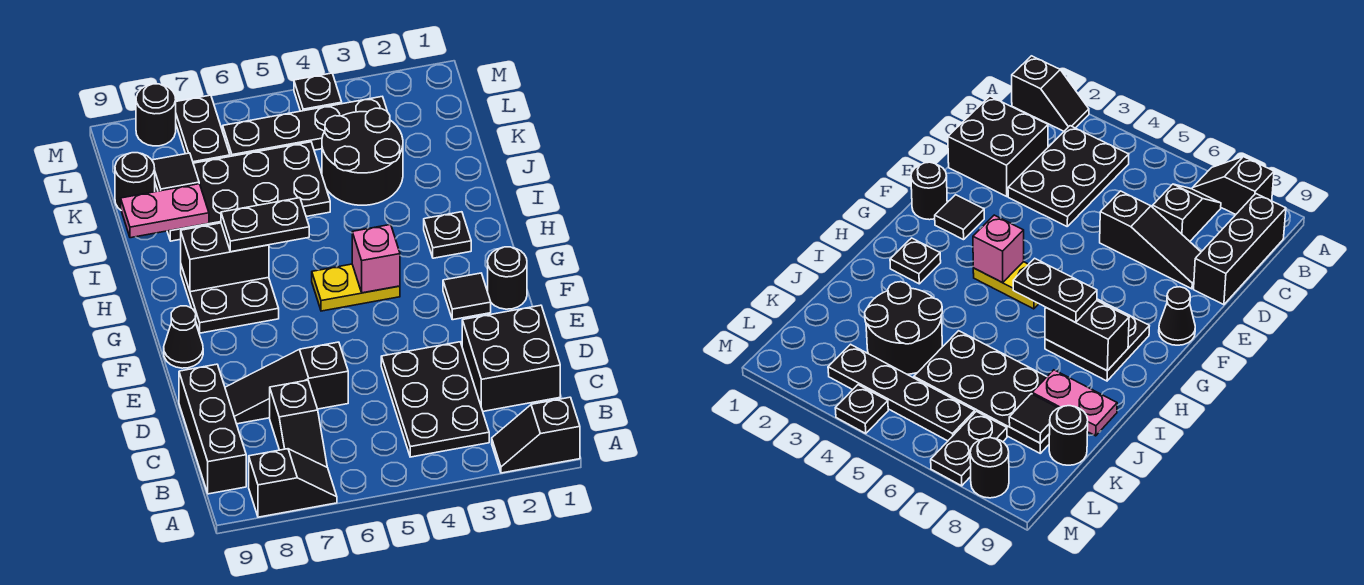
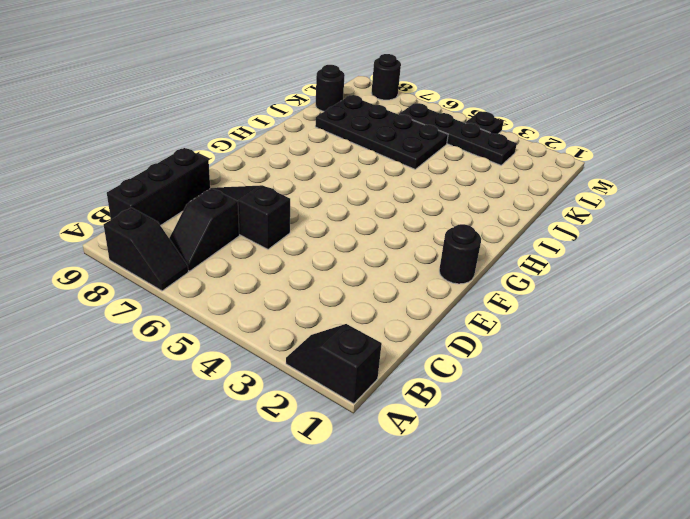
none -> black plate B3:D4 level 1
none -> black brick C1:D2 level 1
none -> black tile F2 level 1

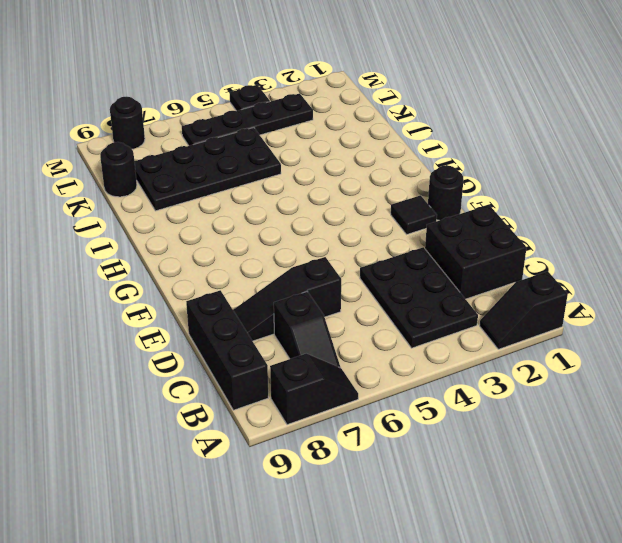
none -> black cone F9 level 1
none -> yellow plate G4:G5 level 1
none -> black plate G7:H8 level 1

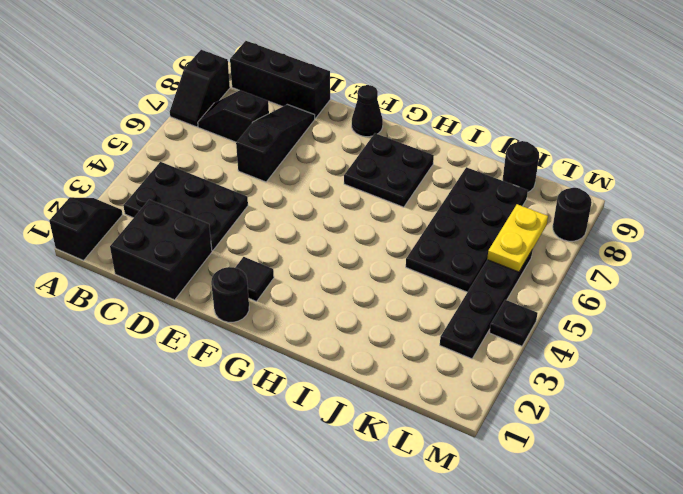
yellow plate L6:L7 level 2 -> yellow plate G4:G5 level 1
none -> black plate H2 level 1
none -> black round brick J3:K4 level 1
none -> black plate L7:M7 level 1

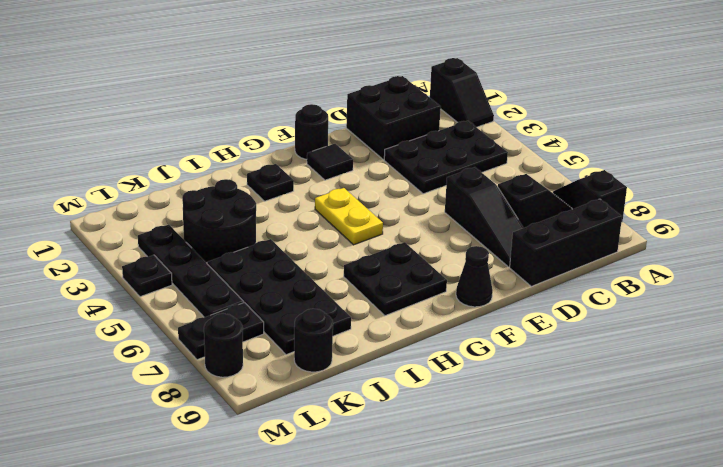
none -> pink brick G4 level 2
none -> black brick H7:H8 level 2
none -> pink plate J8:J9 level 2

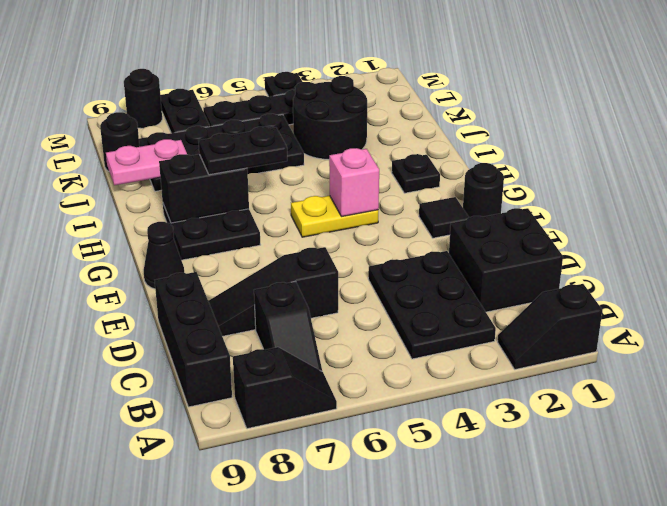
none -> black tile K8 level 2

